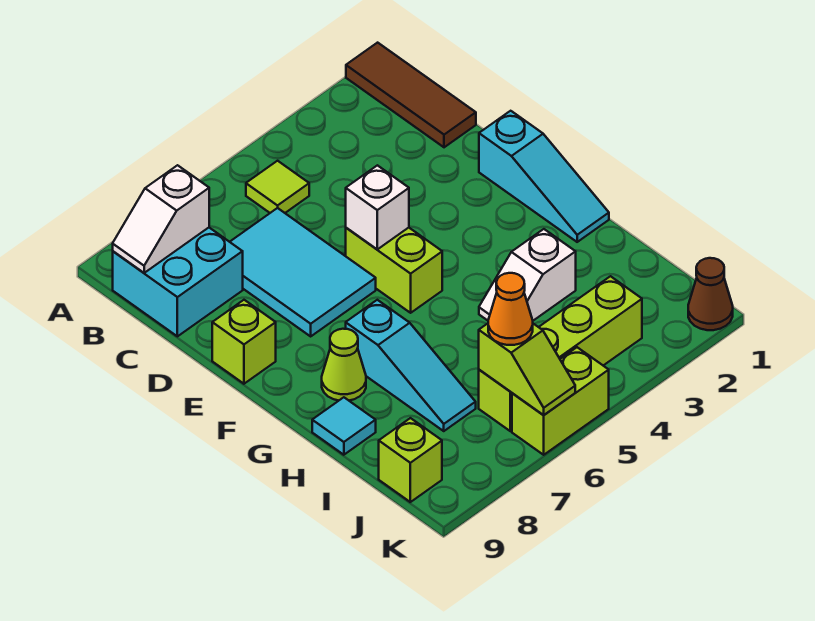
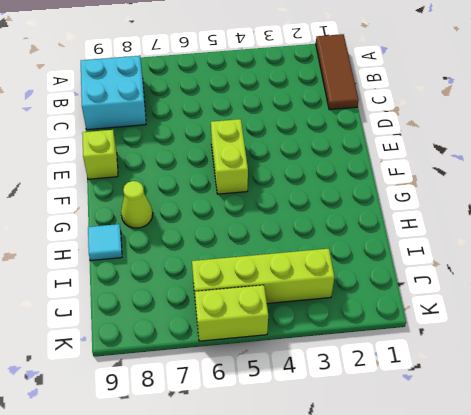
none -> lime tile B5 level 1
none -> cyan tile C6:E7 level 1
none -> cyan slope E1:G1 level 1 top E

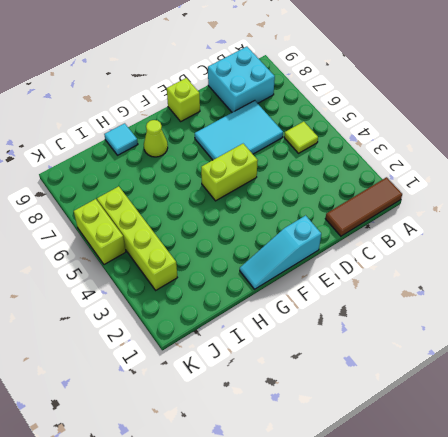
none -> cyan slope G7:I7 level 1 top G
none -> white slope H3:H4 level 1 top 3
none -> lime brick J9 level 1

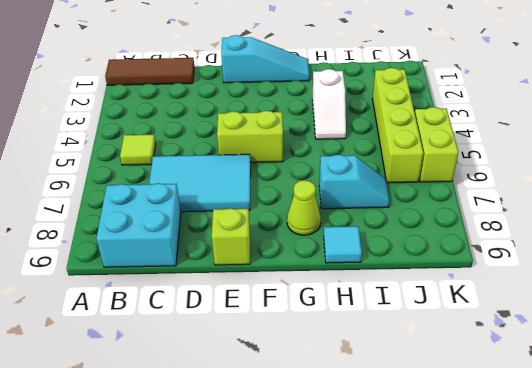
cyan slope H7:I7 level 1 top H -> cyan slope G7:I7 level 1 top G
none -> lime brick J9 level 1
none -> brown cone K1 level 1
none -> white slope B8:B9 level 2 top 8

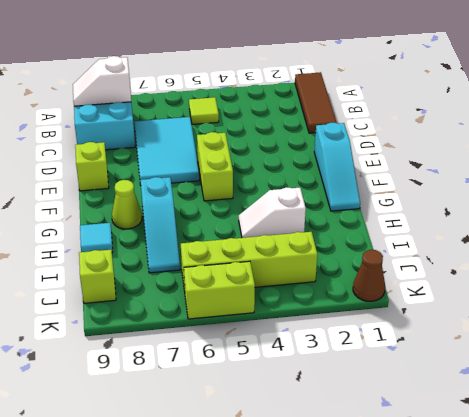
none -> white brick E5 level 2
none -> lime slope J6:K6 level 2 top J
none -> orange cone J6 level 3

